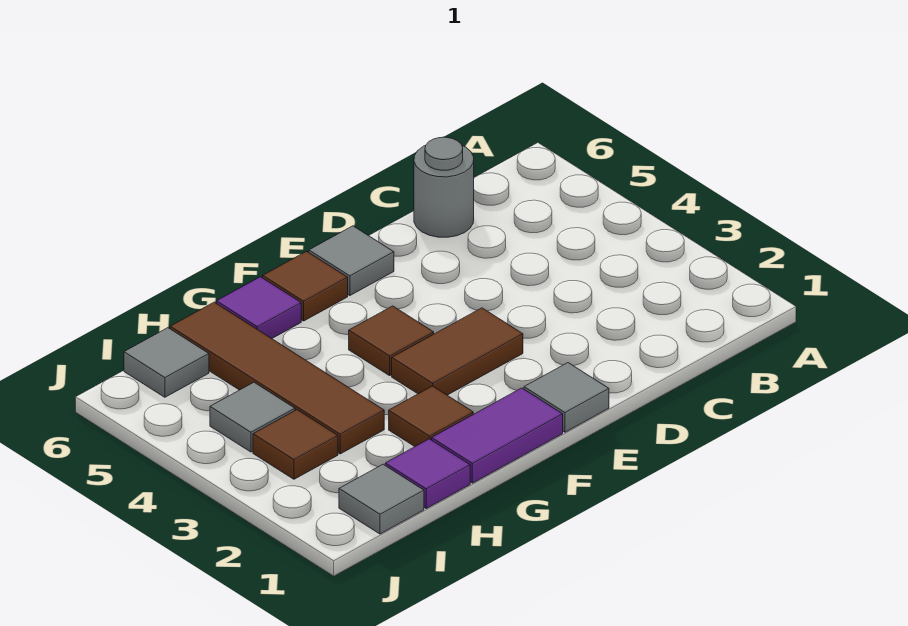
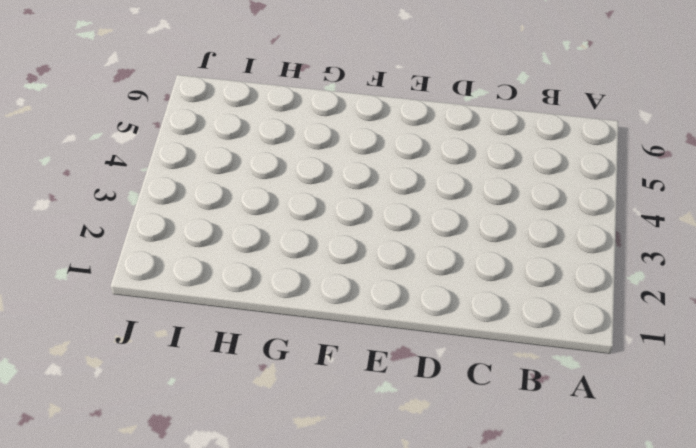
none -> grey round brick C6 level 1
none -> grey tile E1 level 1
none -> brown tile E3:F3 level 1

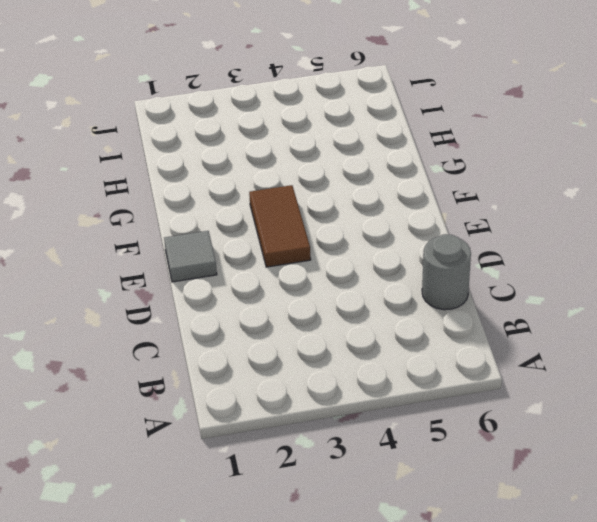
none -> grey tile E6 level 1
none -> purple tile F1:G1 level 1
none -> brown tile F4 level 1

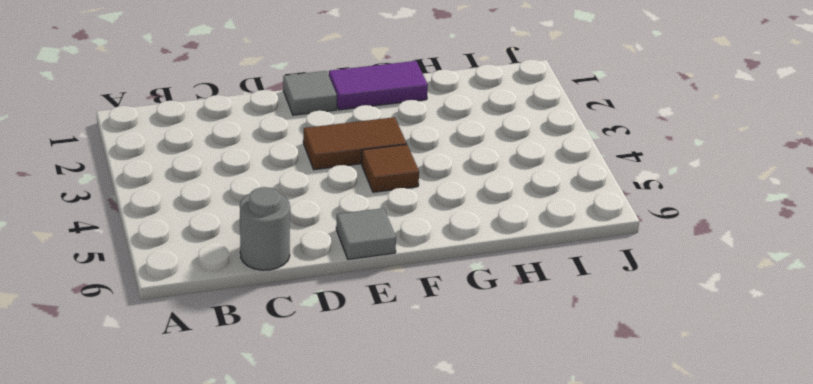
none -> brown tile F6 level 1
none -> brown tile G2 level 1
none -> purple tile G6 level 1

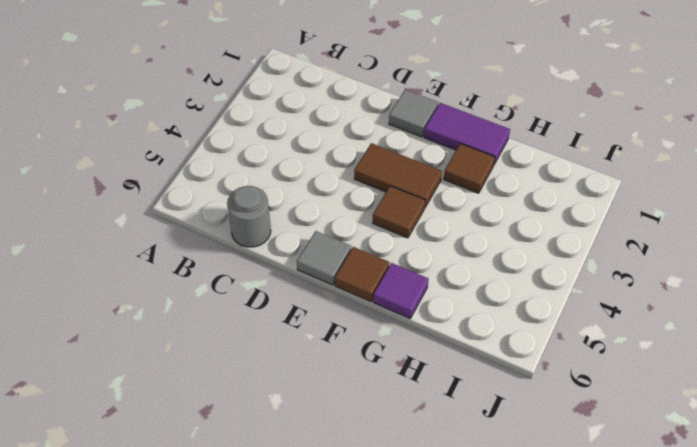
none -> purple tile H1 level 1
none -> brown tile H3:H6 level 1
none -> grey tile I1 level 1

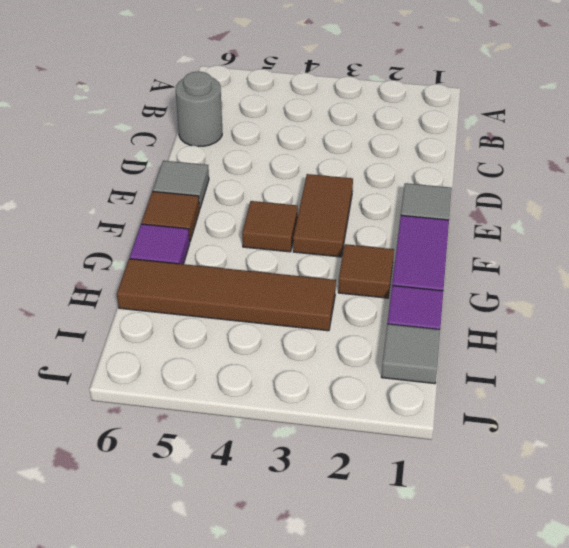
none -> brown tile I3 level 1
none -> grey tile I4 level 1
none -> grey tile I6 level 1

